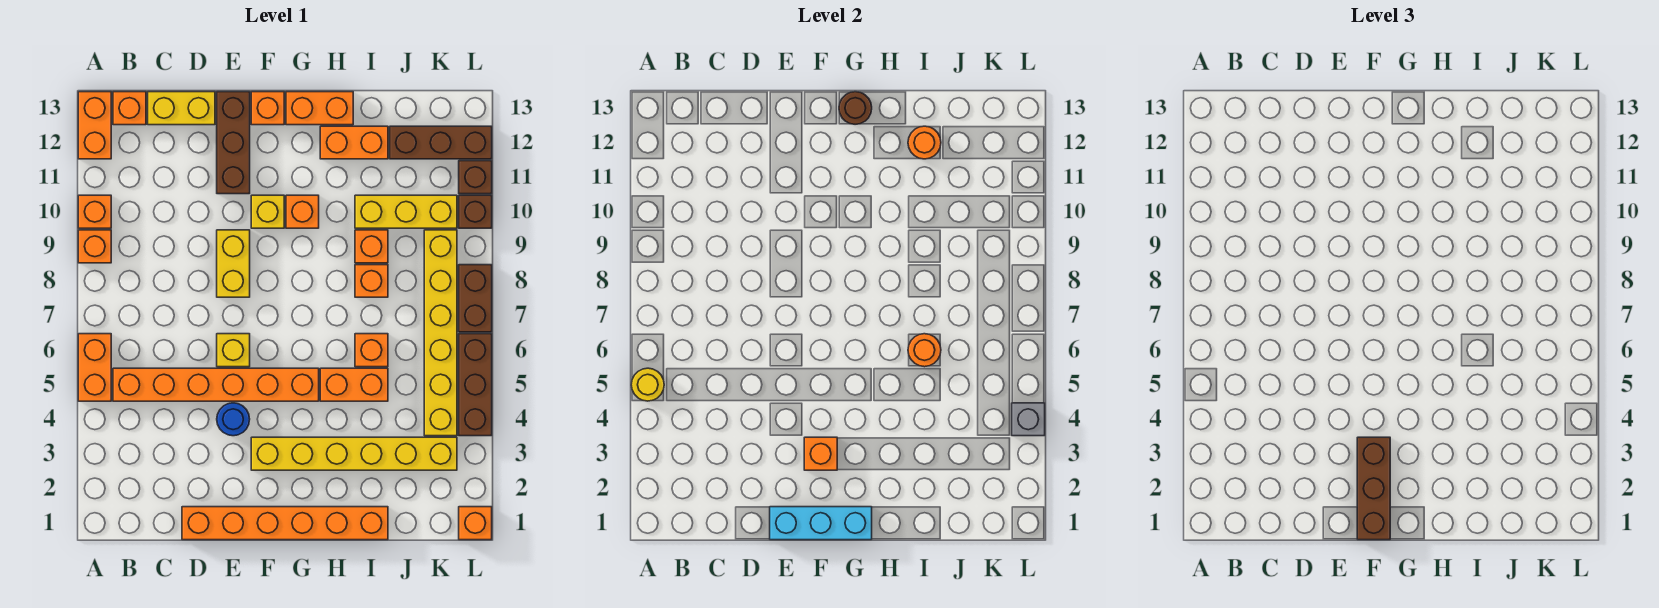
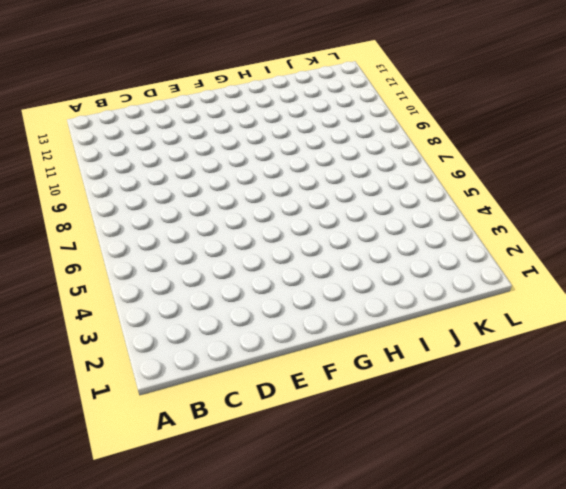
none -> orange brick A5:A6 level 1
none -> orange brick A9 level 1
none -> orange brick A10 level 1
none -> orange brick A12:A13 level 1

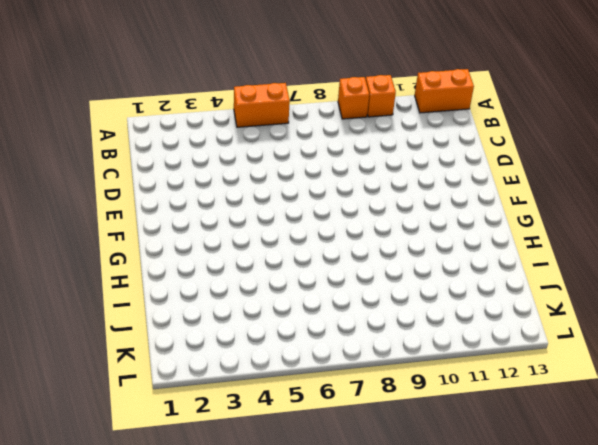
none -> orange brick B5:G5 level 1
none -> orange brick B13 level 1
none -> yellow brick C13:D13 level 1
none -> orange brick D1:I1 level 1

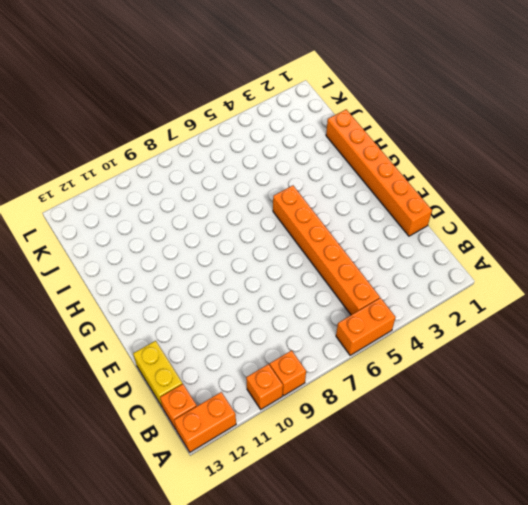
none -> blue round brick E4 level 1
none -> yellow brick E6 level 1
none -> yellow brick E8:E9 level 1
none -> brown brick E11:E13 level 1

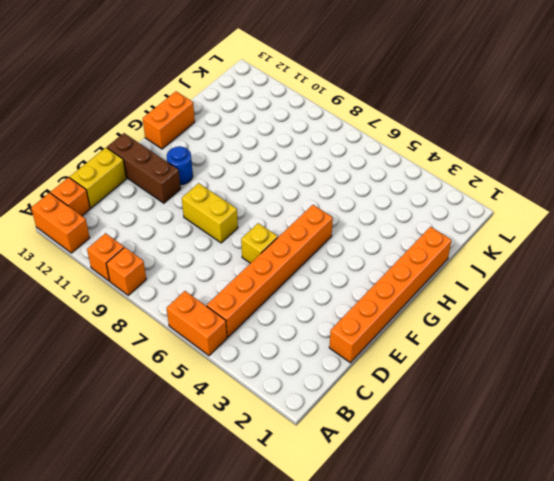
blue round brick F11 level 1 -> blue round brick E4 level 1
none -> yellow brick F3:K3 level 1
none -> yellow brick F10 level 1
none -> orange brick F13 level 1
none -> orange brick G10 level 1

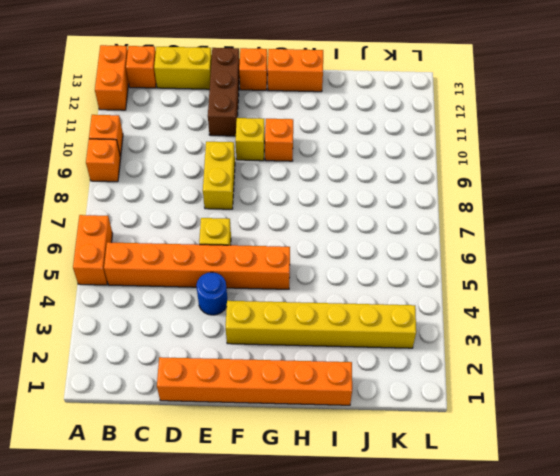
none -> orange brick H5:I5 level 1
none -> orange brick H12:I12 level 1
none -> orange brick I6 level 1
none -> orange brick I8 level 1

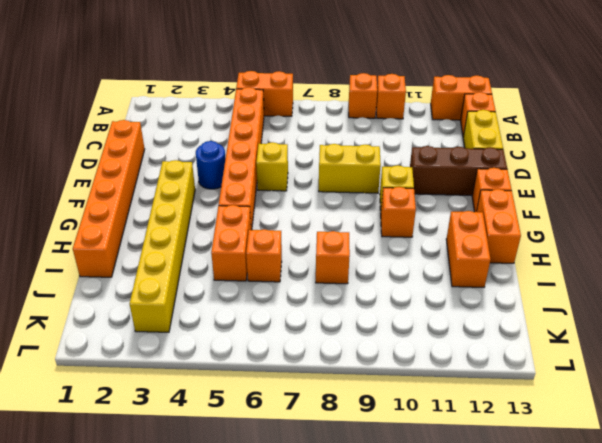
none -> orange brick I9 level 1
none -> yellow brick I10:K10 level 1
none -> brown brick J12:L12 level 1
none -> yellow brick K4:K9 level 1

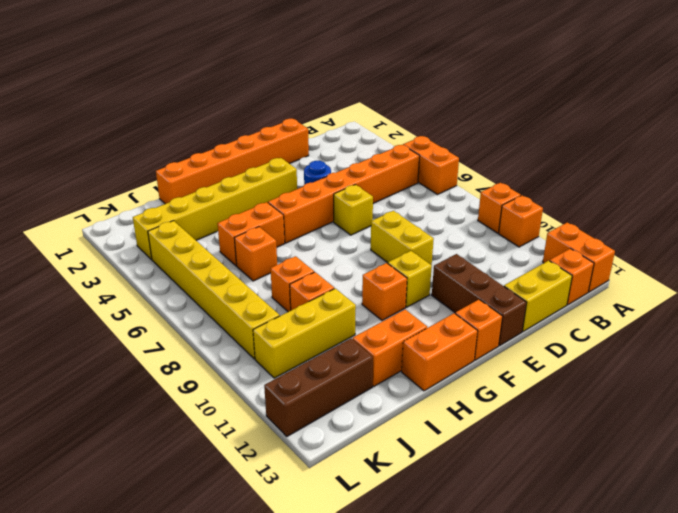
none -> orange brick L1 level 1
none -> brown brick L4:L6 level 1
none -> brown brick L7:L8 level 1
none -> brown brick L10 level 1

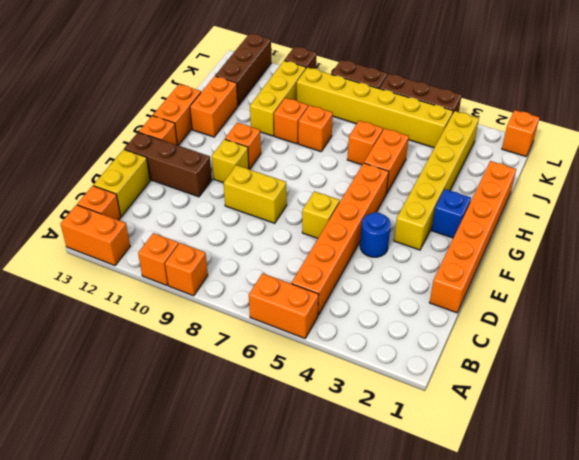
blue brick G2 level 1 -> none
none -> brown brick L11 level 1
none -> yellow round brick A5 level 2
none -> cyan brick E1:G1 level 2
none -> orange brick F3 level 2

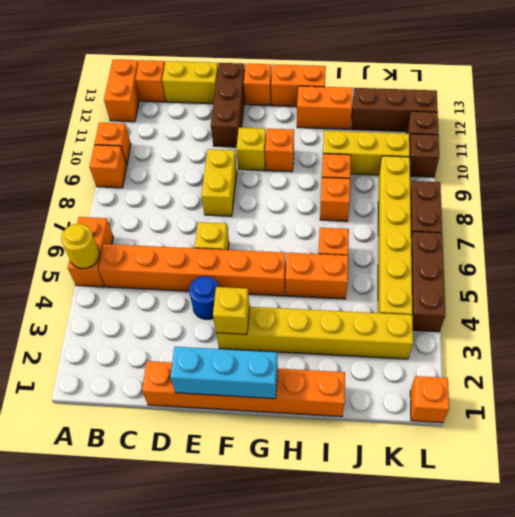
yellow brick F3 level 2 -> orange brick F3 level 2
none -> brown round brick G13 level 2
none -> orange round brick I6 level 2
none -> orange round brick I12 level 2
none -> grey brick L4 level 2

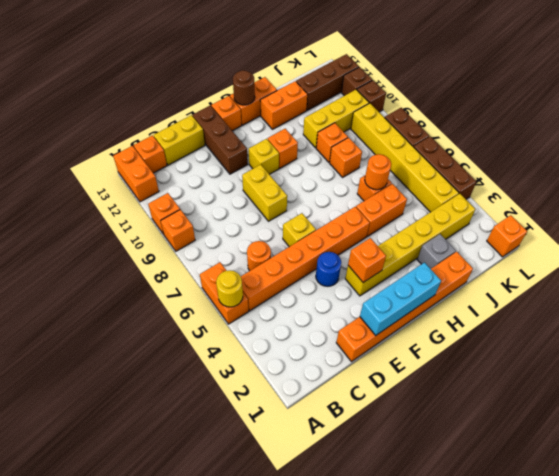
orange round brick C6 level 1 -> orange round brick I12 level 2
grey brick I2 level 1 -> grey brick L4 level 2
none -> brown brick F1:F3 level 3

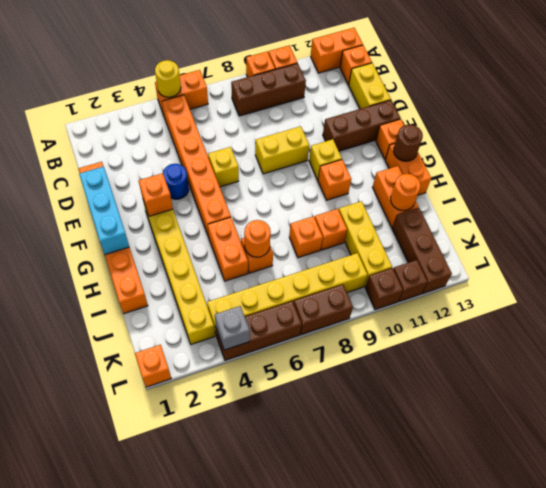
brown brick B8:B10 level 1 -> brown brick F1:F3 level 3

